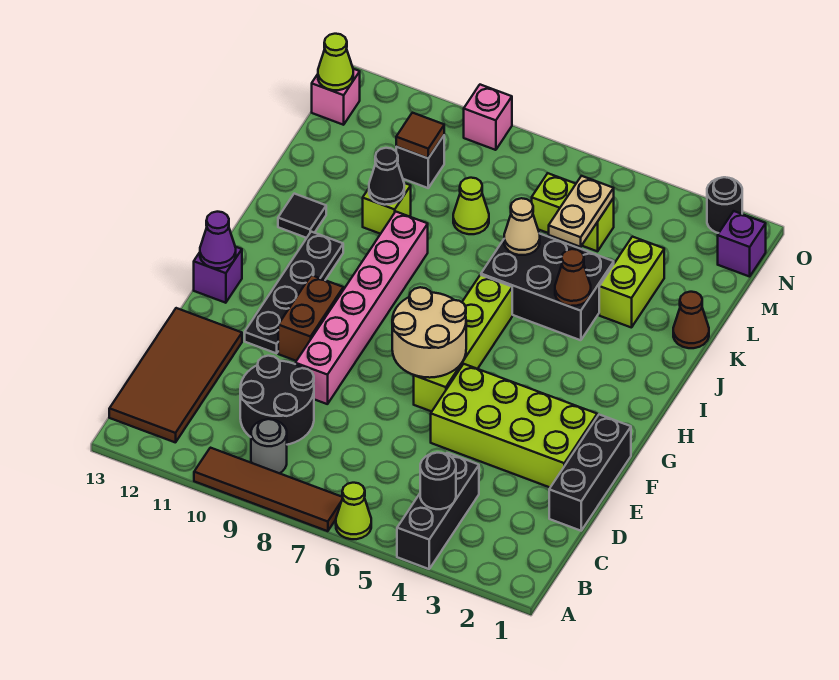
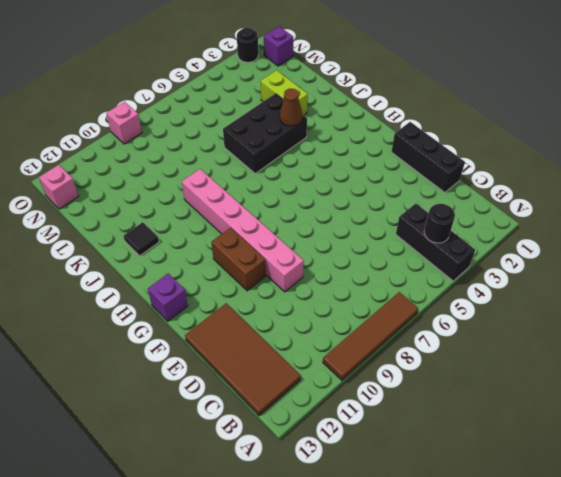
none -> lime cone A6 level 1
none -> grey round brick B9 level 1
none -> black round brick C9:D10 level 1
none -> lime brick E2:F5 level 1

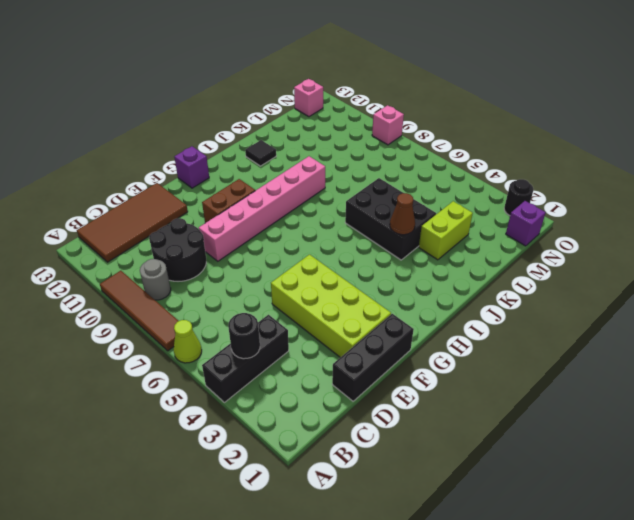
none -> lime brick F6:I6 level 1
none -> black plate F11:I11 level 1
none -> brown cone K1 level 1
none -> lime brick K10 level 1

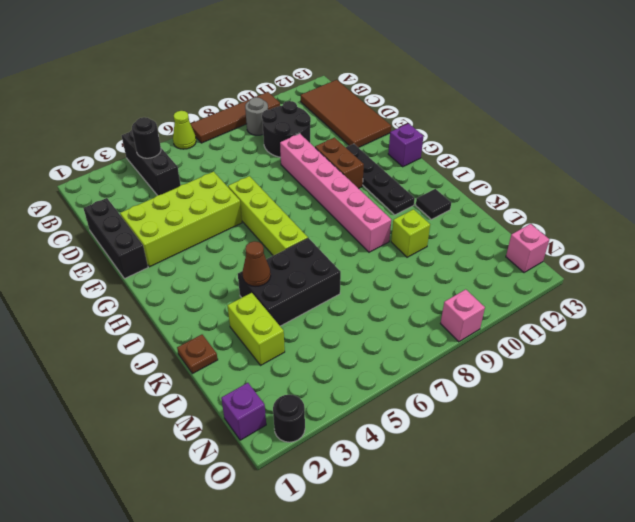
brown plate K1 level 1 -> brown cone K1 level 1
none -> lime cone L8 level 1
none -> lime brick M5:M6 level 1
none -> black brick M10 level 1
none -> tan round brick F6:G7 level 2

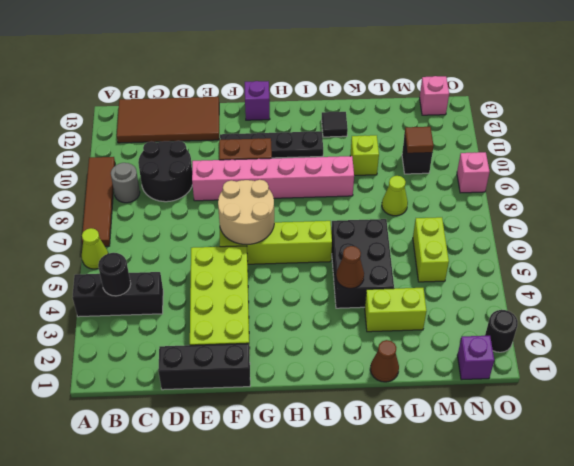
none -> purple cone G13 level 2
none -> tan cone K6 level 2
none -> black cone K10 level 2
none -> tan plate L5:M5 level 2

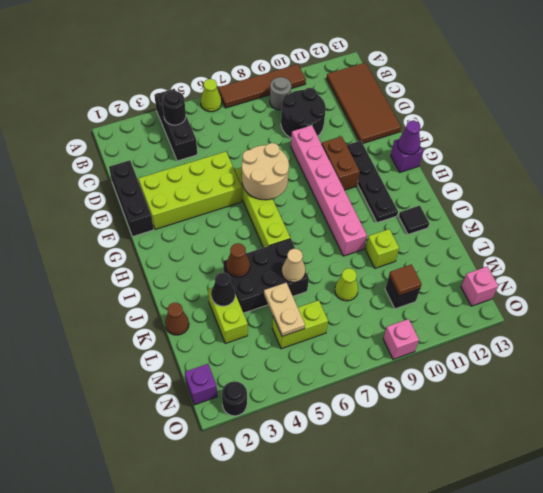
black cone K3 level 2 -> black cone K10 level 2
none -> lime cone N13 level 2

